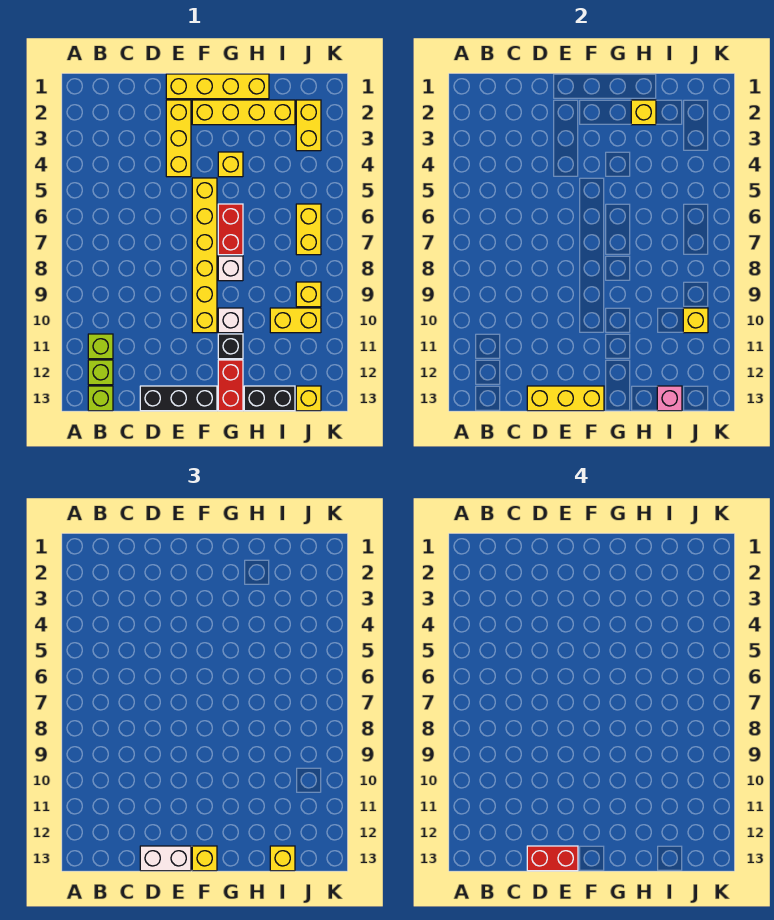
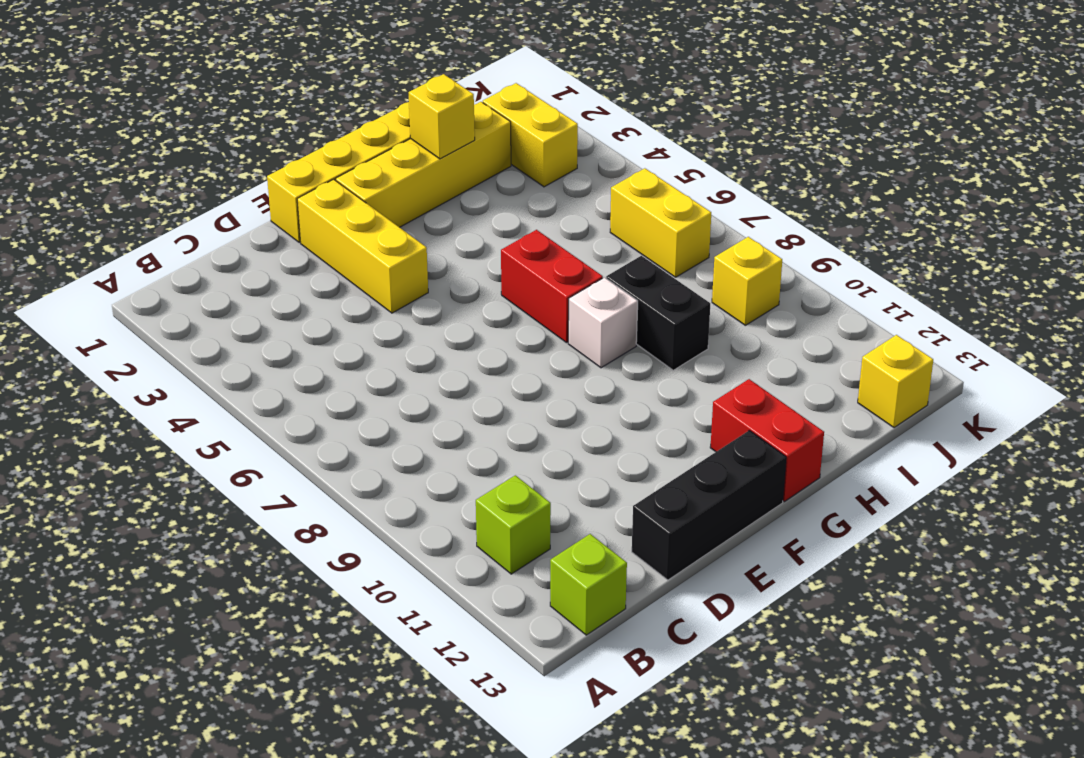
black brick H8:H9 level 1 -> black brick H13:I13 level 1
none -> lime brick B12 level 1
none -> yellow brick F5:F10 level 1
none -> yellow brick G4 level 1

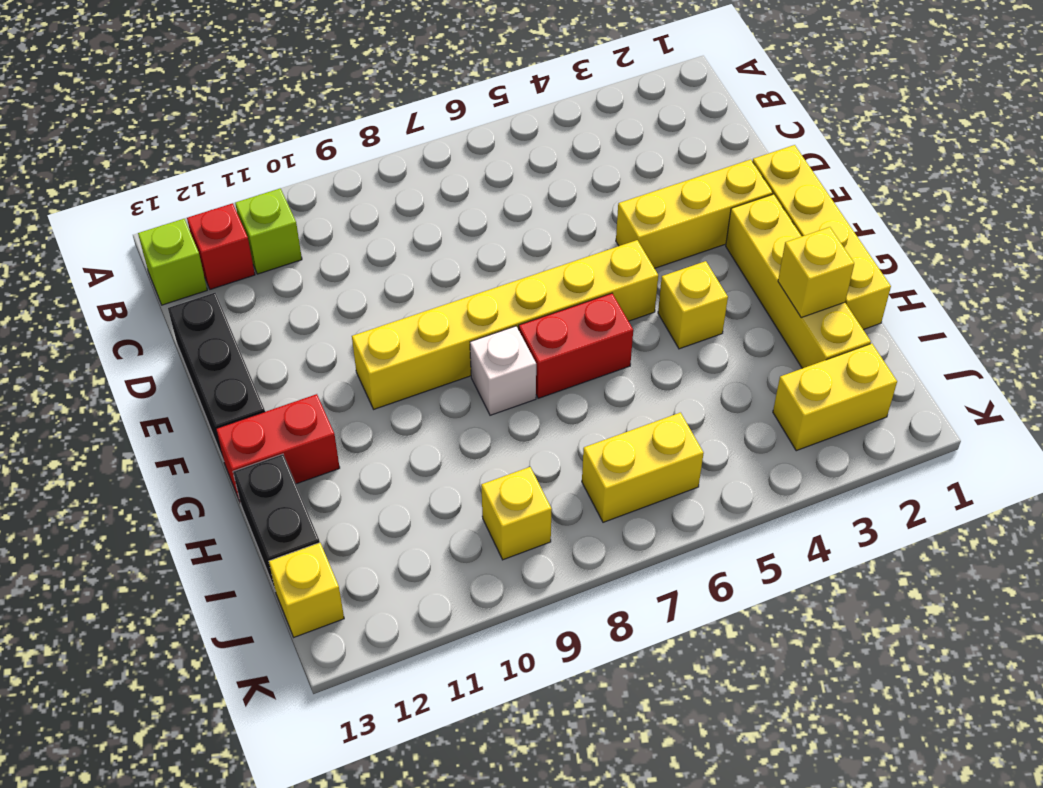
red brick B12 level 1 -> lime brick B12 level 1
none -> white brick G10 level 1
none -> black brick G11 level 1
none -> yellow brick I10:J10 level 1

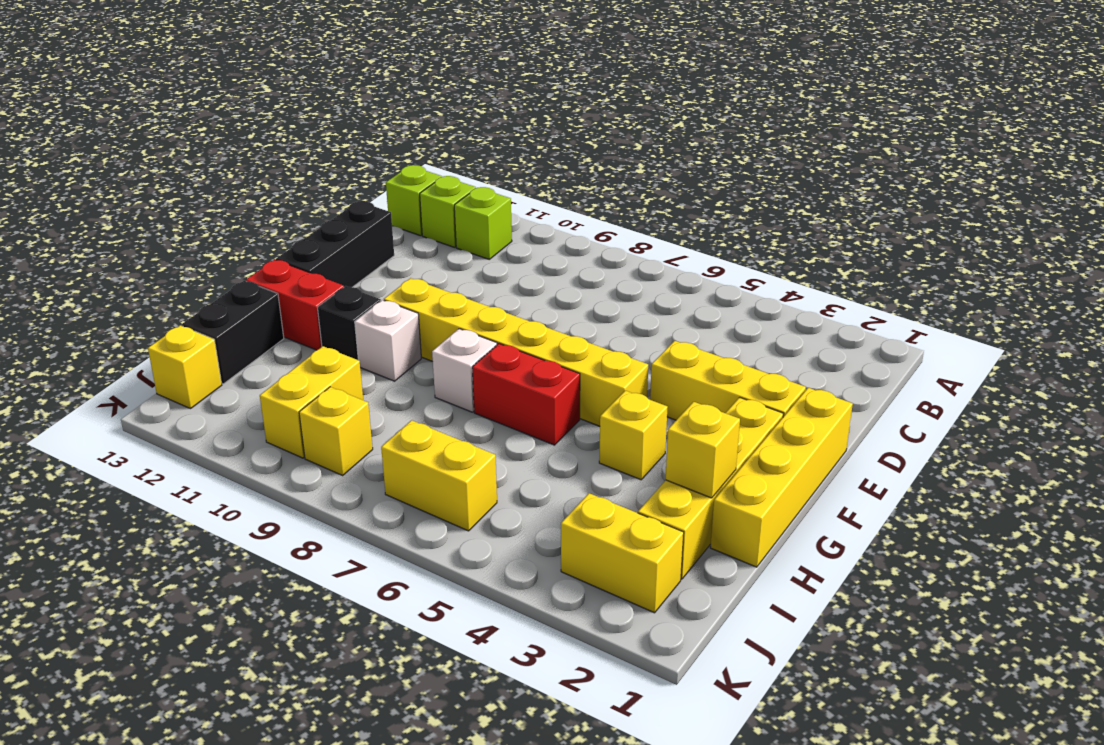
none -> yellow brick D13:F13 level 2
none -> pink brick I13 level 2
none -> yellow brick J10 level 2

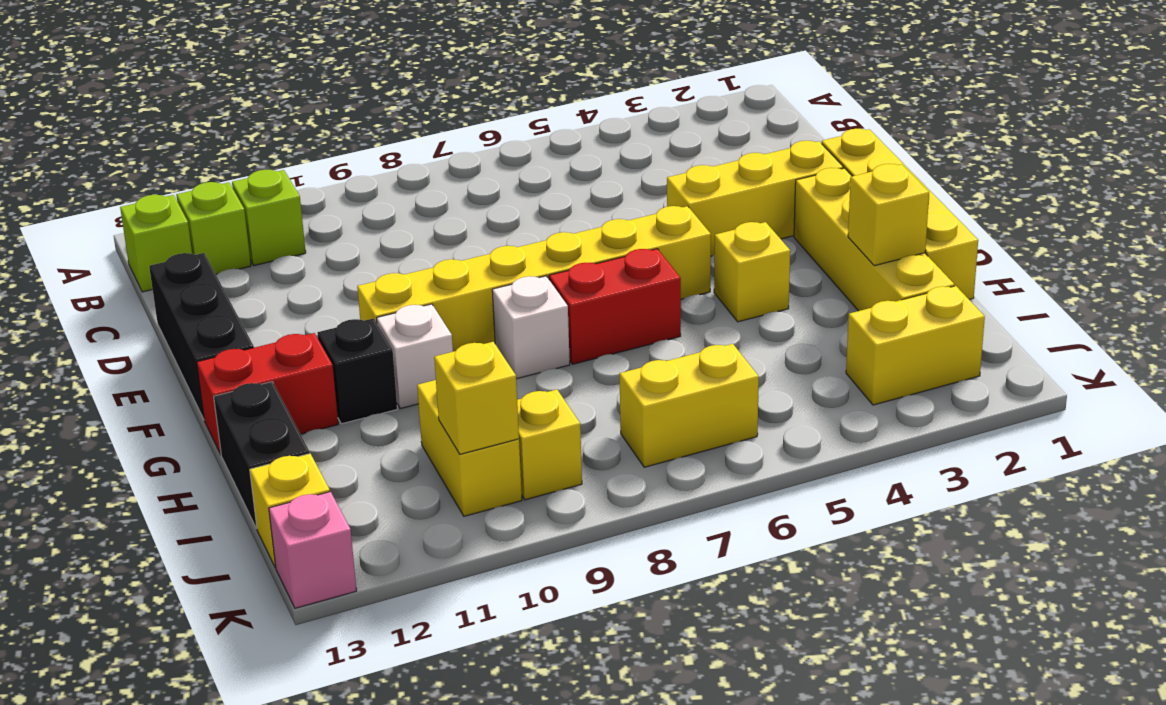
pink brick K13 level 1 -> pink brick I13 level 2
none -> yellow brick D13:F13 level 2
none -> white brick D13:E13 level 3
none -> yellow brick F13 level 3

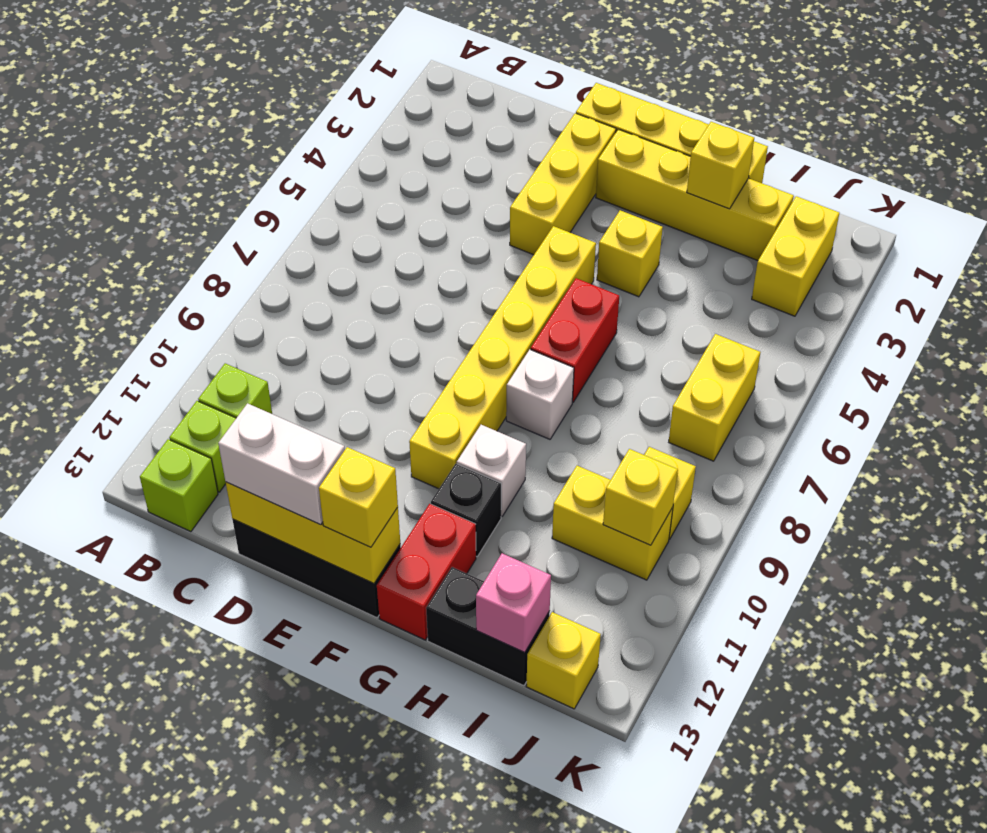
none -> yellow brick I13 level 3
none -> red brick D13:E13 level 4

